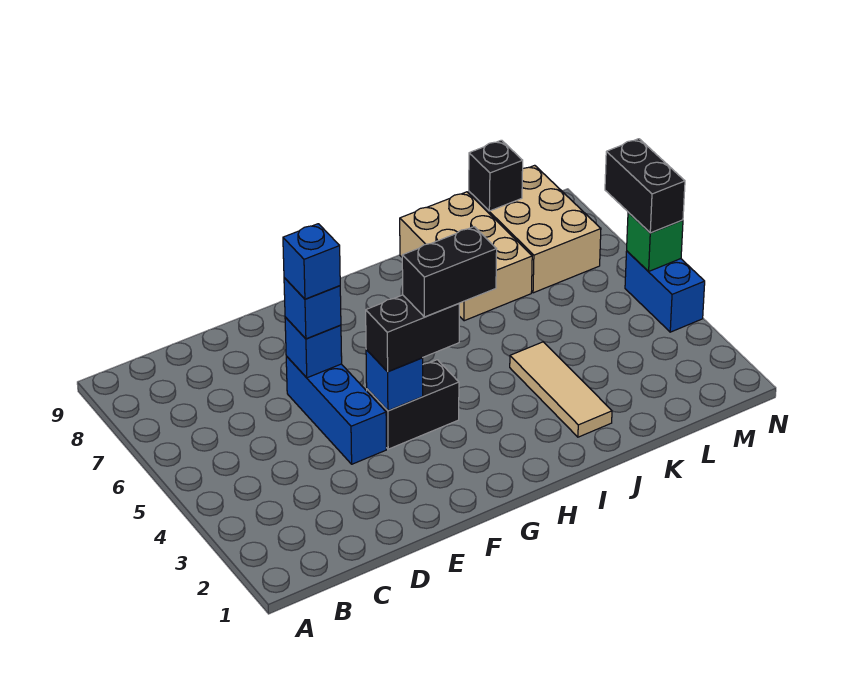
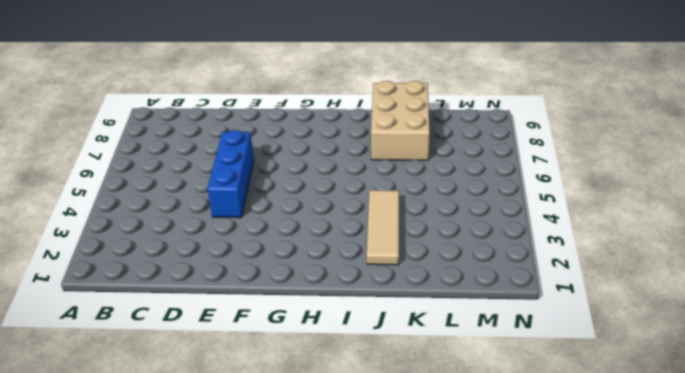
none -> black brick F4:G4 level 1
none -> tan brick L7:M9 level 1
none -> blue brick N4:N5 level 1

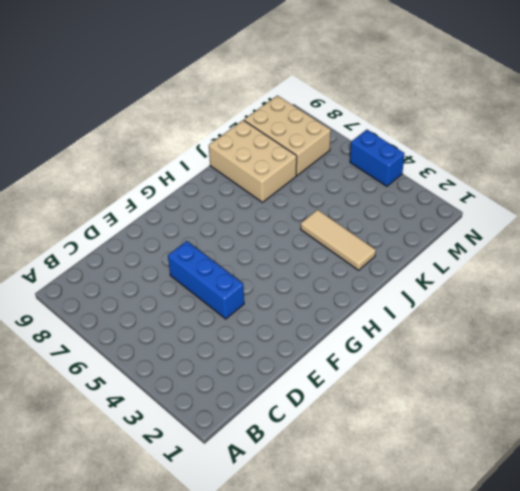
none -> black brick F4:G4 level 1
none -> blue brick E6 level 2
none -> blue brick F4 level 2

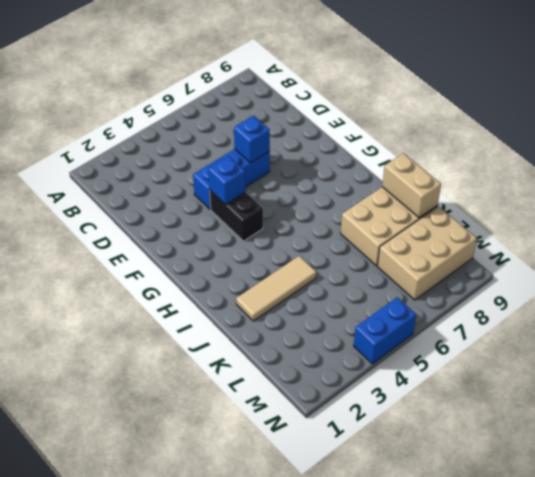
tan brick J9:K9 level 2 -> none
none -> black brick L9 level 2
none -> green brick N5 level 2
none -> blue brick E6 level 3

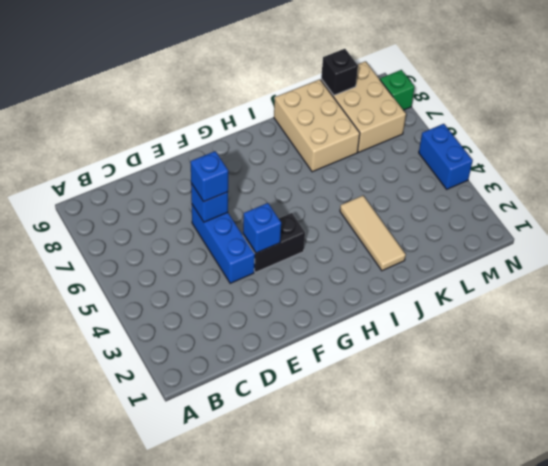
green brick N8 level 1 -> green brick N5 level 2
none -> black brick F4:G4 level 3
none -> black brick N5:N6 level 3
none -> blue brick E6 level 4

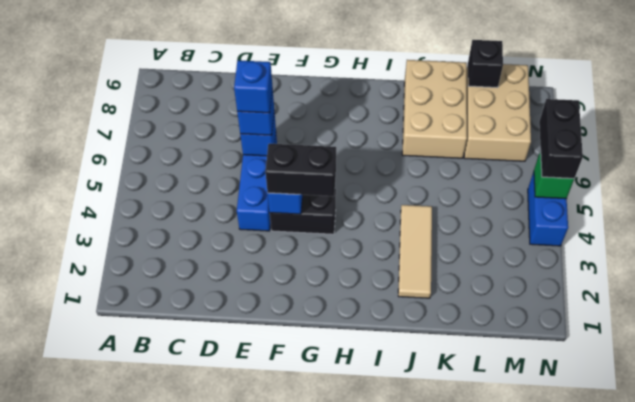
none -> black brick G4:H4 level 4

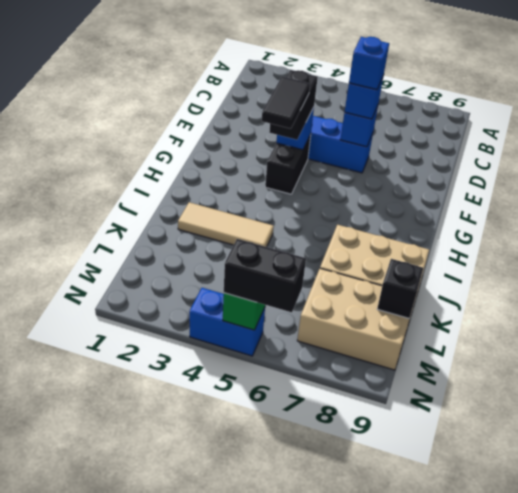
black tile G4:H4 level 4 -> black brick G4:H4 level 4

